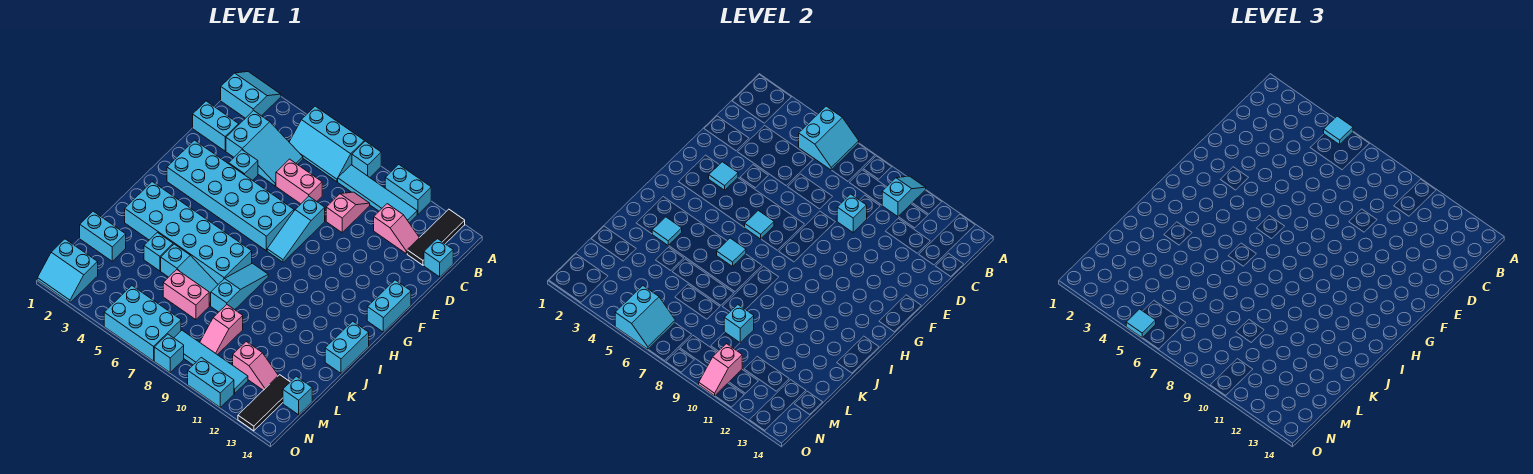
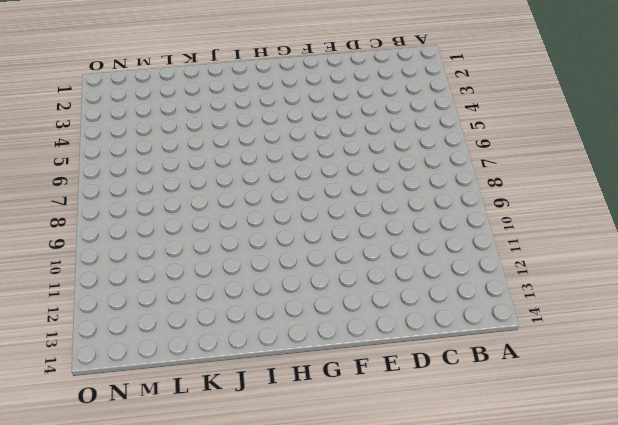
none -> cyan slope A1:B2 level 1 top B
none -> cyan slope A5:B7 level 1 top A
none -> cyan brick A8 level 1
none -> cyan brick A10:A11 level 1

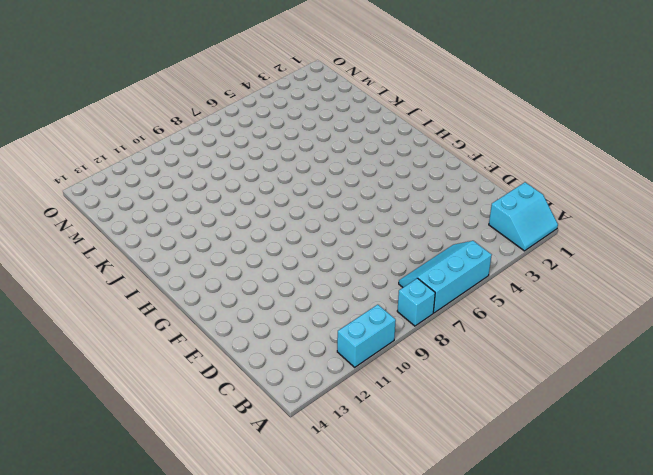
none -> black tile A13:C13 level 1
none -> cyan tile B8:B11 level 1
none -> cyan slope C3:D5 level 1 top 3
none -> pink slope C9:D9 level 1 top D

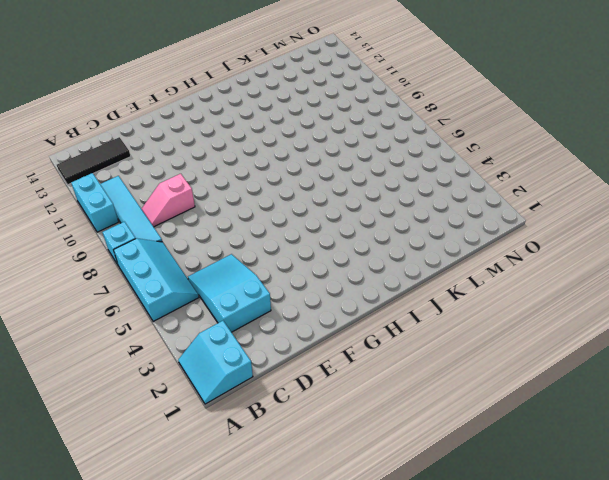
none -> pink slope C11:C12 level 1 top 11
none -> cyan brick C14 level 1
none -> cyan brick D1:D2 level 1
none -> pink brick D6:D7 level 1

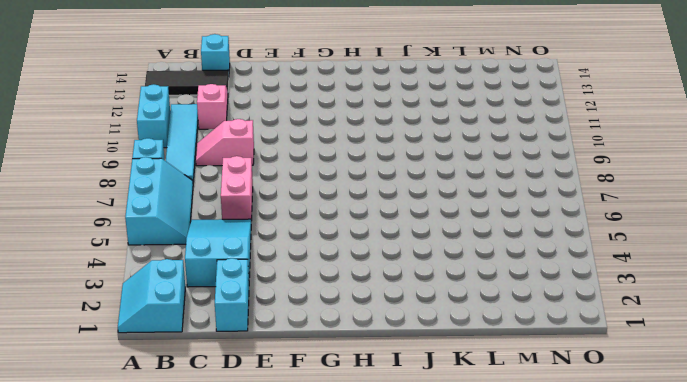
none -> cyan brick E4 level 1
none -> cyan slope E8:G8 level 1 top E
none -> cyan brick F2:G7 level 1
none -> cyan brick F14:G14 level 1

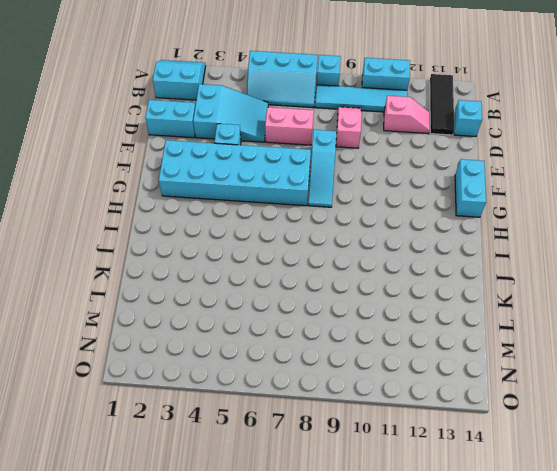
none -> cyan brick I2:J7 level 1
none -> cyan slope I8:K8 level 1 top K
none -> cyan brick I14:J14 level 1
none -> cyan brick K4 level 1

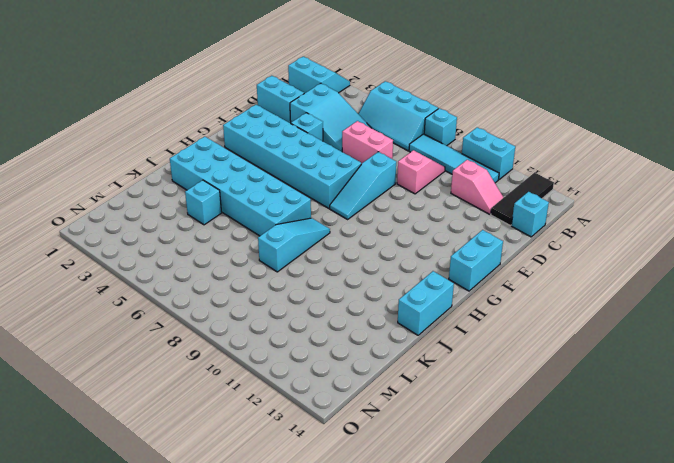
none -> cyan slope K5:K7 level 1 top 5
none -> cyan brick L1:L2 level 1
none -> pink brick L6:L7 level 1
none -> pink slope L9:M9 level 1 top L

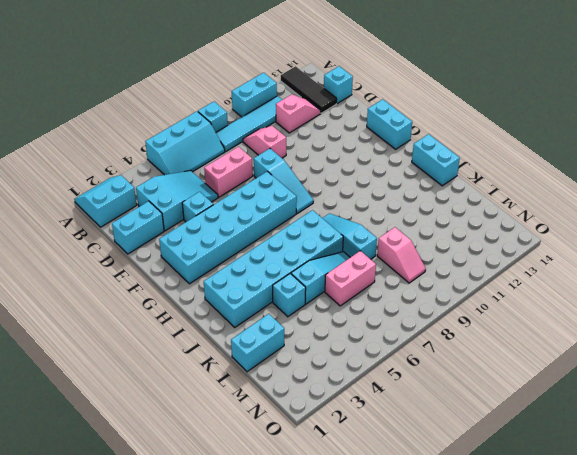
none -> pink slope M11:M12 level 1 top 11
none -> black tile M13:O13 level 1
none -> cyan brick M14 level 1
none -> cyan slope N1:O2 level 1 top N

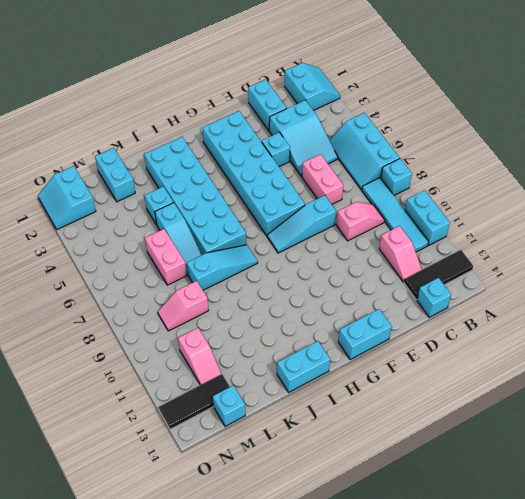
none -> cyan brick N5:O7 level 1
none -> cyan tile N8:N11 level 1
none -> cyan brick O8 level 1
none -> cyan brick O10:O11 level 1

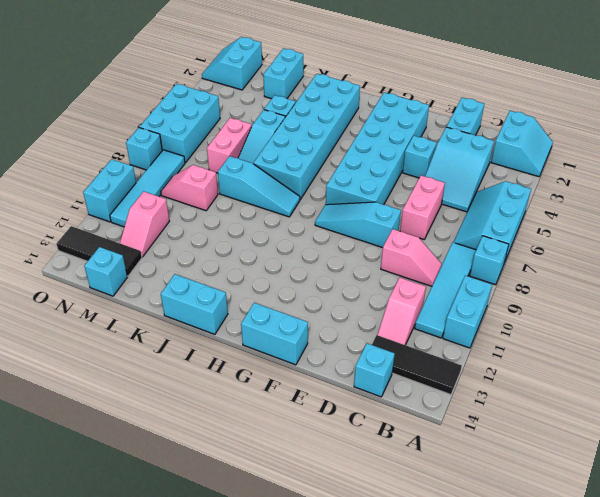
none -> cyan slope A5:B6 level 2 top 5
none -> cyan slope A10:B10 level 2 top B
none -> cyan brick D9 level 2
none -> cyan tile F3 level 2

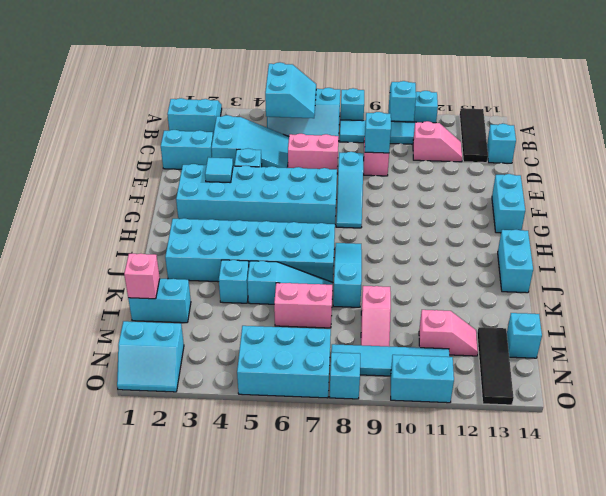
pink brick L1 level 2 -> none
none -> cyan tile G6 level 2
none -> cyan tile I6 level 2
none -> cyan tile J3 level 2
none -> cyan brick L9 level 2

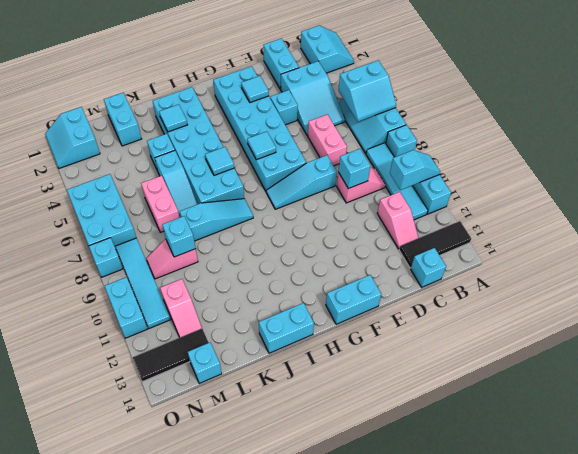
none -> cyan slope N5:O6 level 2 top 5
none -> pink slope N10:O10 level 2 top N
none -> cyan tile A5 level 3
none -> cyan tile O5 level 3

